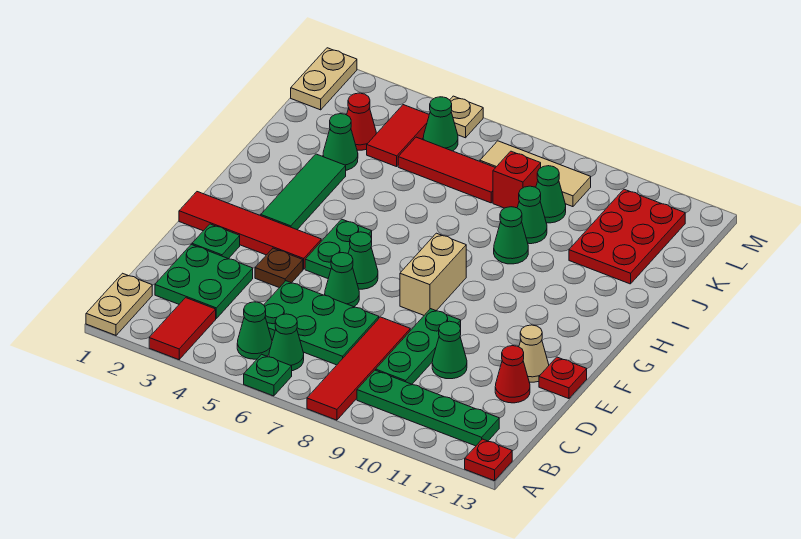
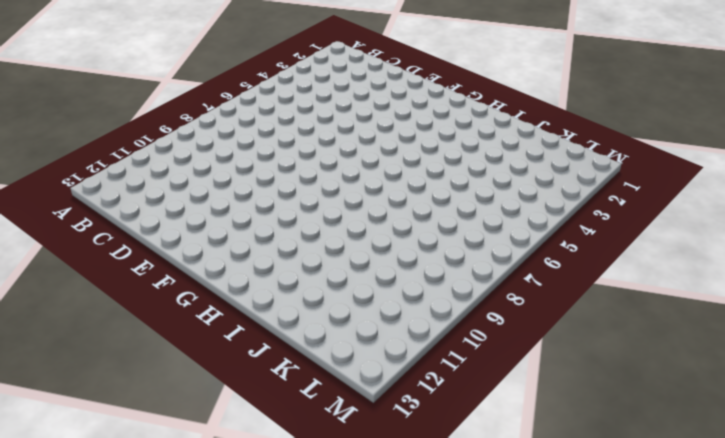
none -> tan plate A1:B1 level 1
none -> red tile A3:B3 level 1
none -> green plate A6 level 1
none -> red tile A8:D8 level 1

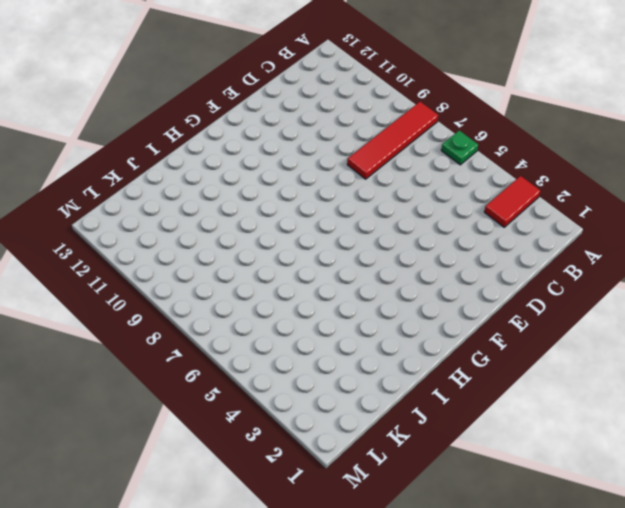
none -> tan plate A1:B1 level 1
none -> red plate A13 level 1
none -> green cone B5 level 1
none -> green cone B6 level 1

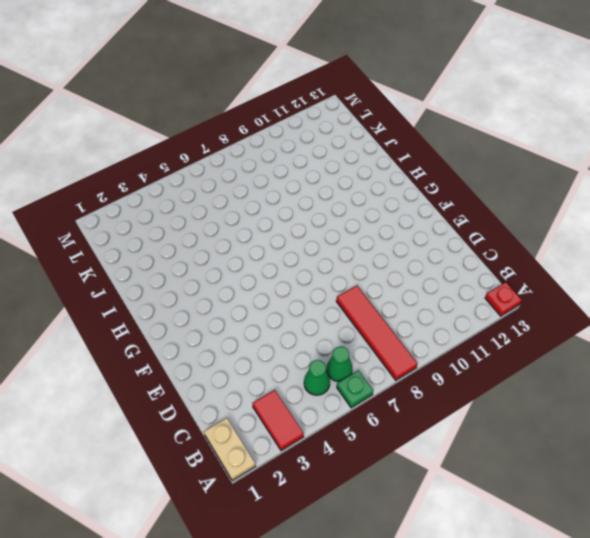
none -> green plate B9:B12 level 1
none -> green plate C2:D3 level 1
none -> green plate C5:D7 level 1
none -> green plate C9:E9 level 1

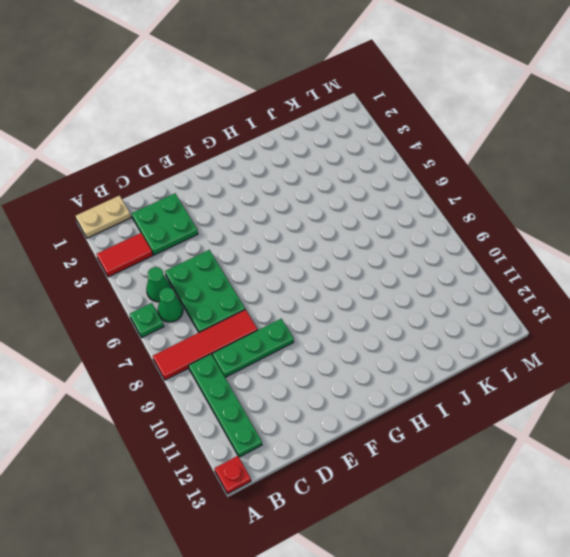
none -> green cone D10 level 1
none -> red cone D12 level 1
none -> green plate E2 level 1
none -> brown plate E4 level 1

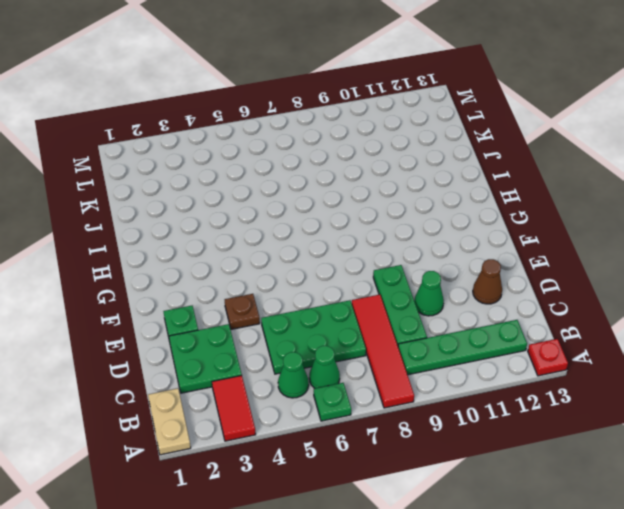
brown cone D12 level 1 -> red cone D12 level 1
none -> green cone E6 level 1
none -> tan cone E12 level 1
none -> red plate E13 level 1
none -> red tile F1:F4 level 1

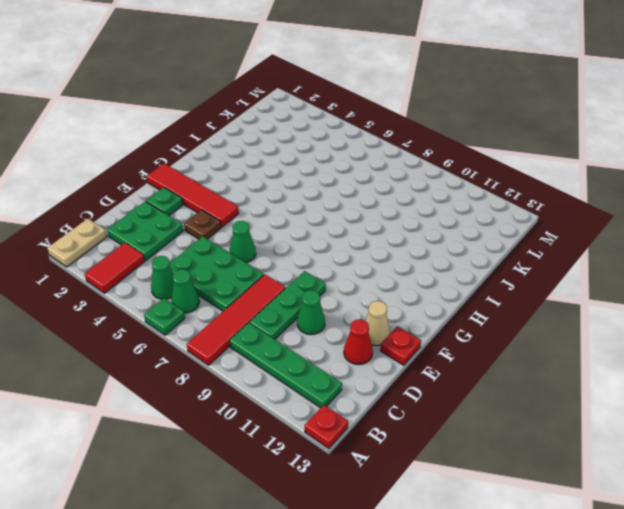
none -> green plate F5:G5 level 1
none -> green cone F6 level 1
none -> tan brick F8:G8 level 1
none -> green tile G3:I3 level 1

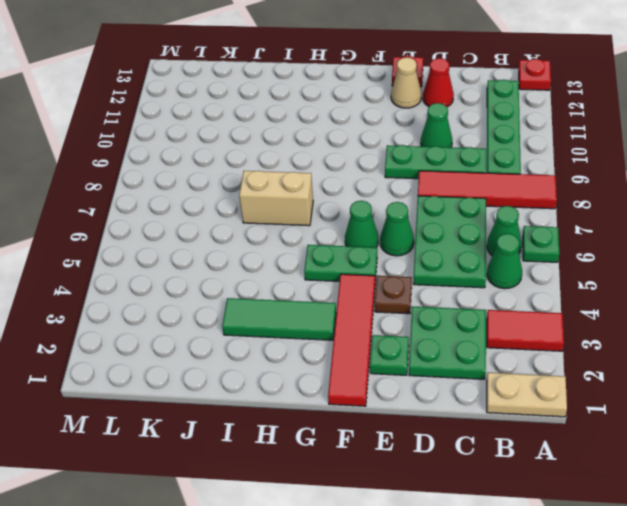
tan brick H7:I7 level 1 -> tan brick F8:G8 level 1
none -> green cone I9 level 1
none -> green cone J3 level 1
none -> green cone J9 level 1
none -> red plate J11:L12 level 1

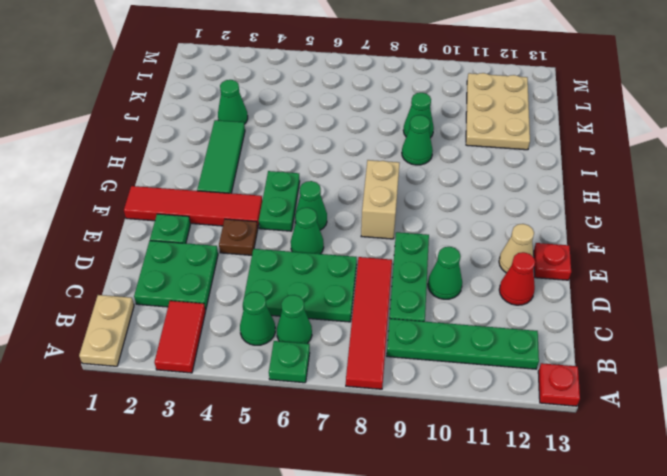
tan plate J11:L12 level 1 -> red plate J11:L12 level 1
none -> red cone K3 level 1
none -> red tile K4:L4 level 1
none -> red tile K5:K7 level 1
none -> red brick K8 level 1

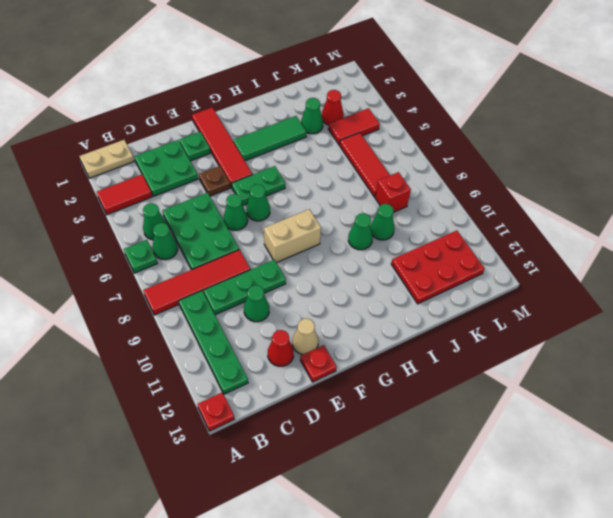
none -> green cone K9 level 1
none -> tan plate L1:M1 level 1
none -> green cone L5 level 1
none -> tan tile L7:L9 level 1

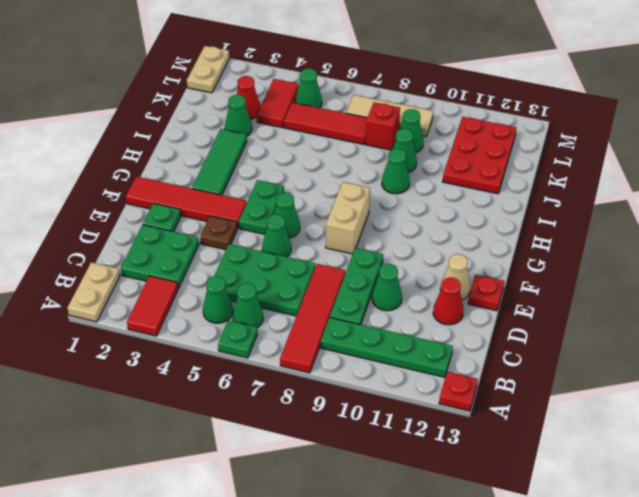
none -> tan plate M5 level 1

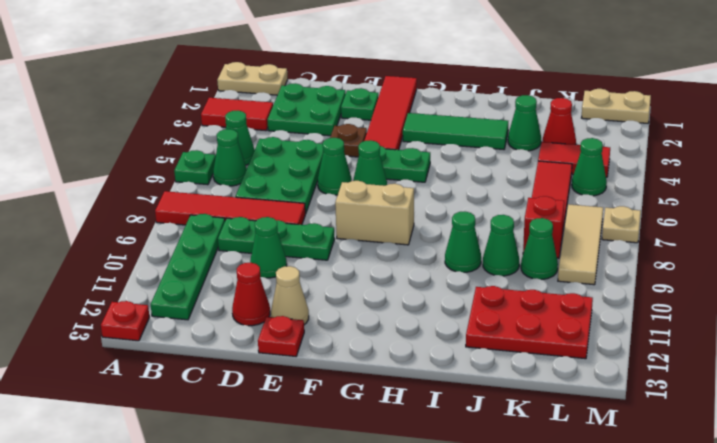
tan plate M7 level 1 -> tan plate M5 level 1

